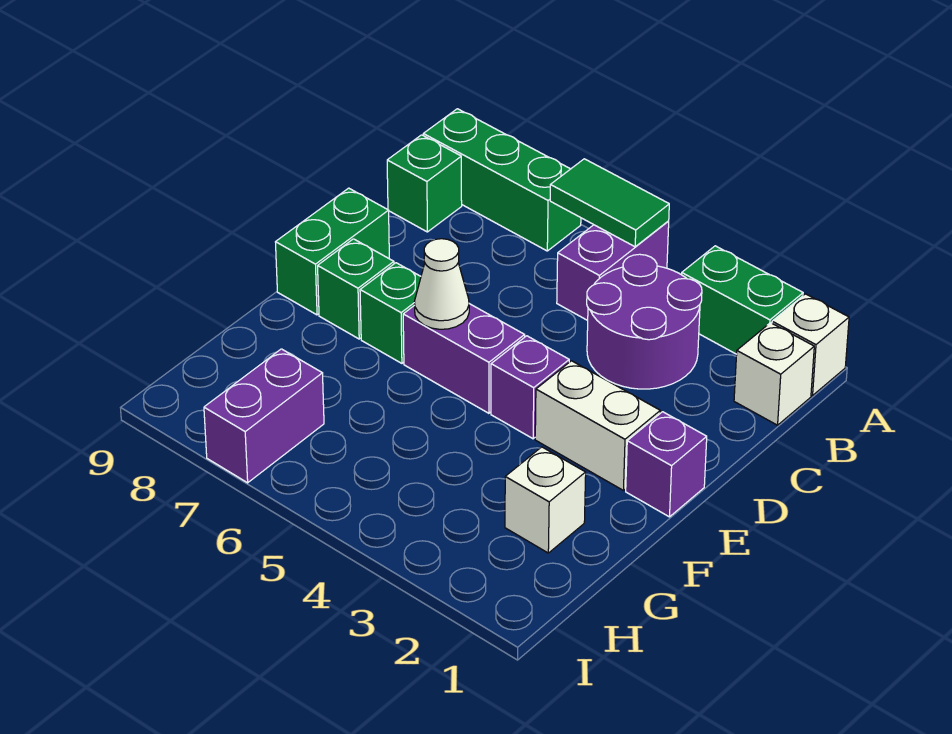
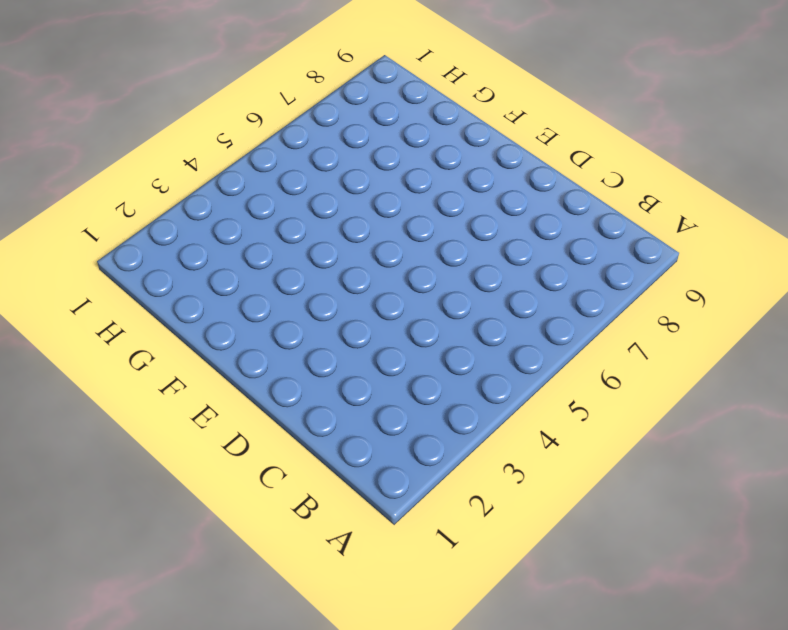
none -> white brick A1 level 1
none -> green brick A2:A3 level 1
none -> purple brick A5:B5 level 1

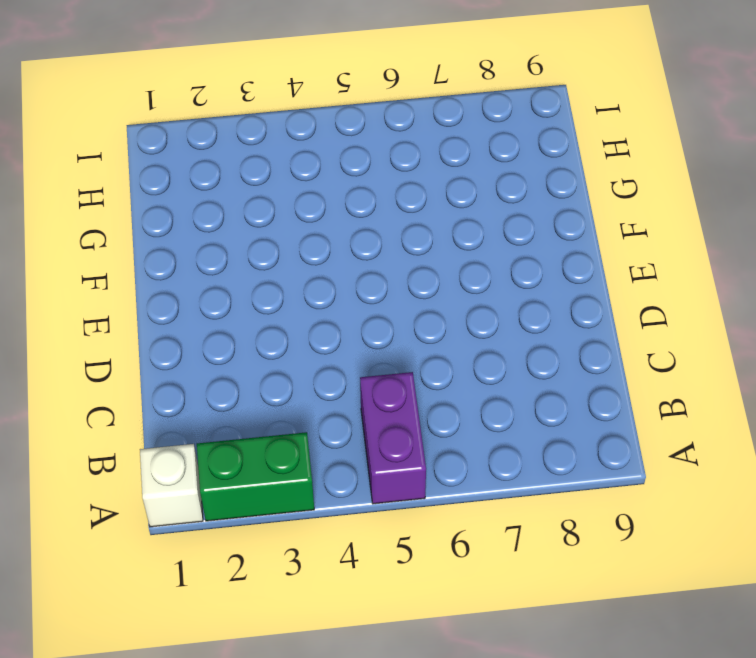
none -> green brick A7:A9 level 1
none -> white brick B1 level 1
none -> purple round brick B3:C4 level 1

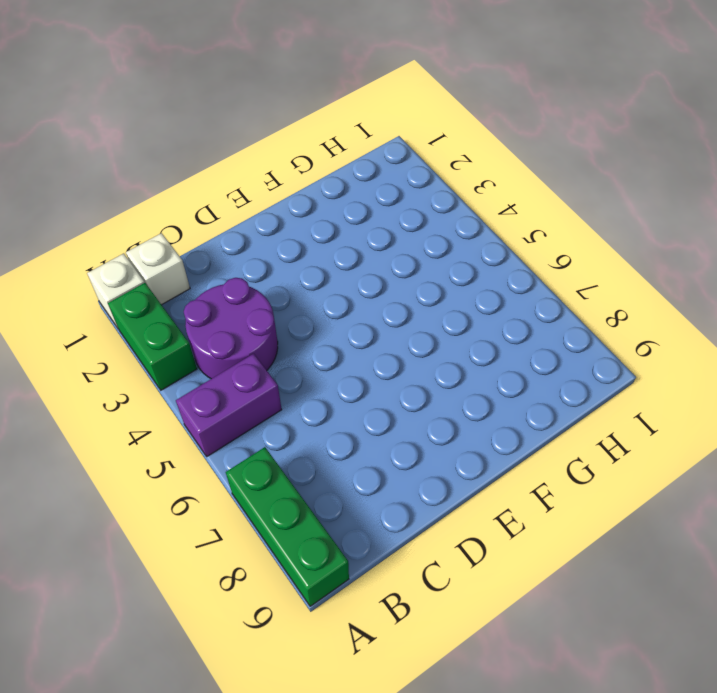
none -> green brick B9 level 1
none -> green brick D9:E9 level 1
none -> purple brick E1 level 1

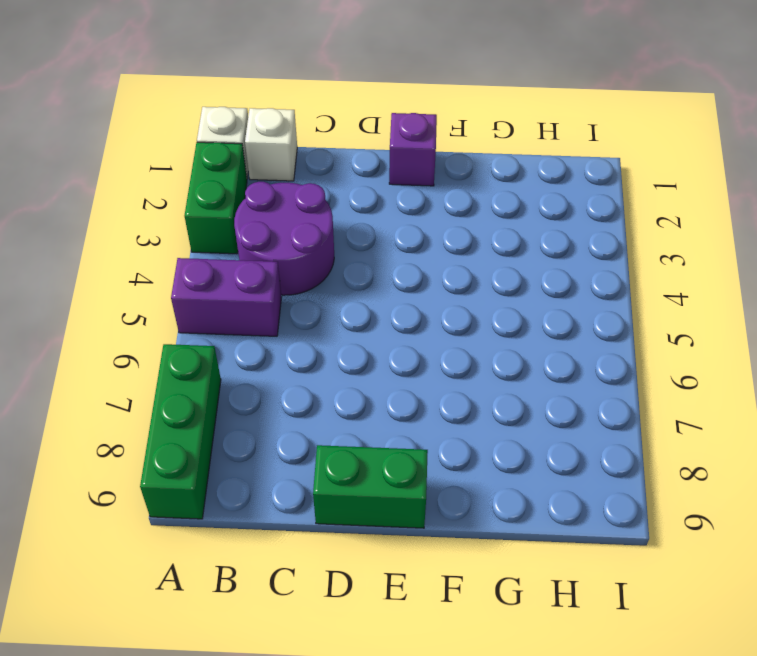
none -> green brick B9 level 1
none -> white brick E2:E3 level 1
none -> purple brick E4 level 1

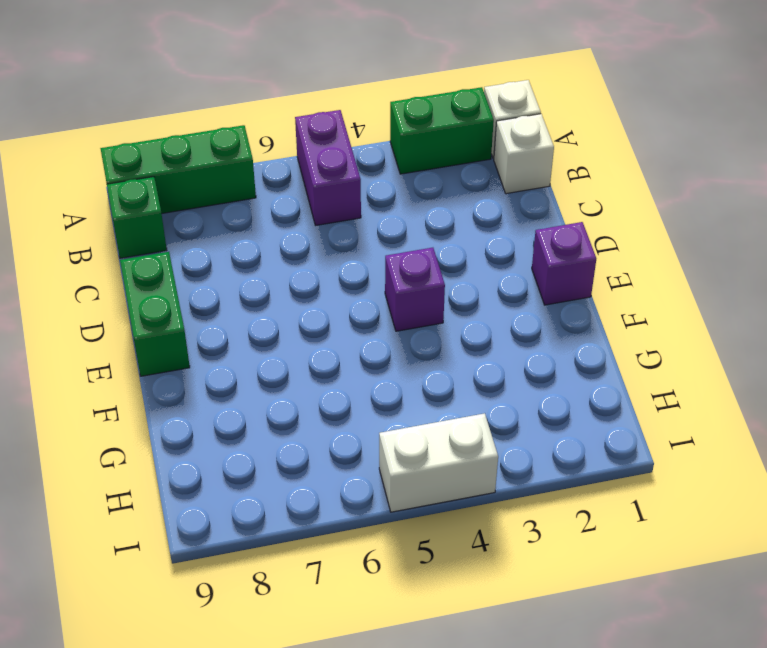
white brick I4:I5 level 1 -> white brick E2:E3 level 1
none -> purple round brick B3:C4 level 1
none -> purple brick E5:E6 level 1
none -> green brick E7 level 1

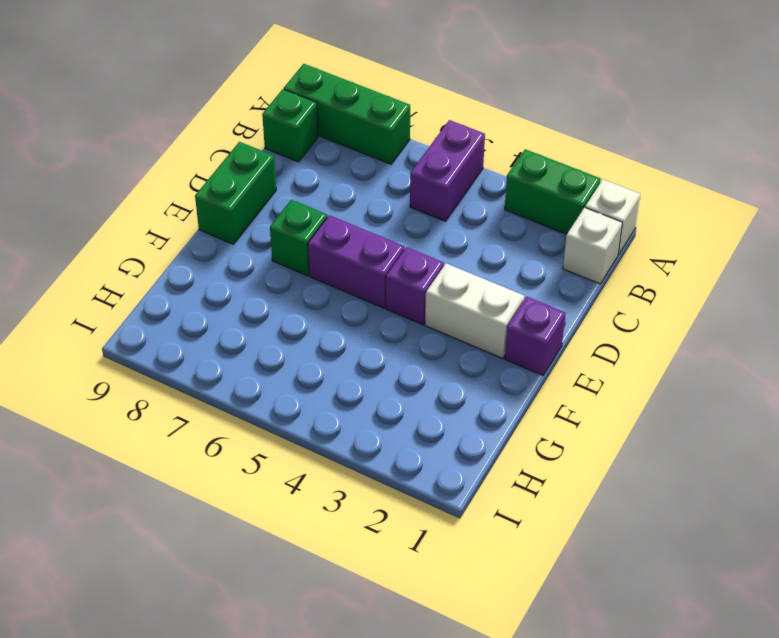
none -> purple round brick B3:C4 level 1
none -> green brick E8 level 1
none -> white brick G2 level 1

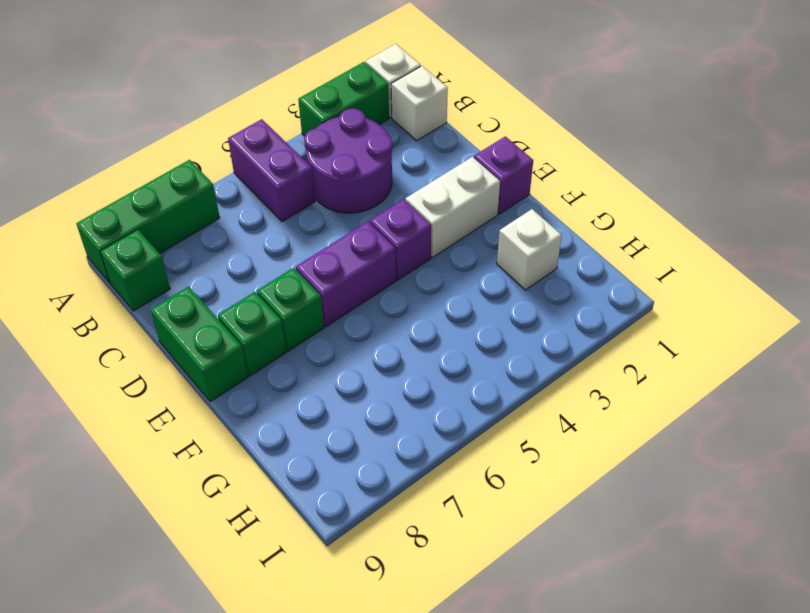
none -> purple brick H7:I7 level 1
none -> green tile A5:A6 level 2
none -> white cone E6 level 2

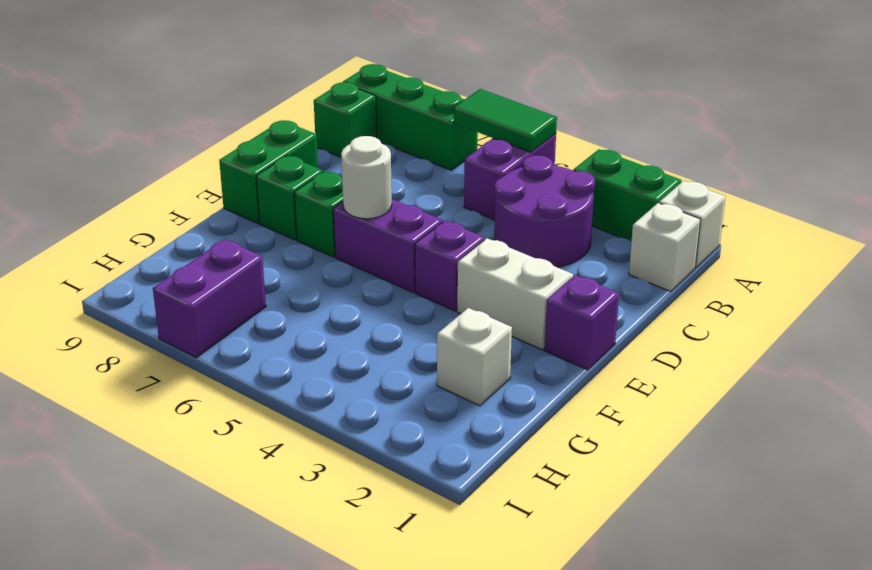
white round brick E6 level 2 -> white cone E6 level 2

